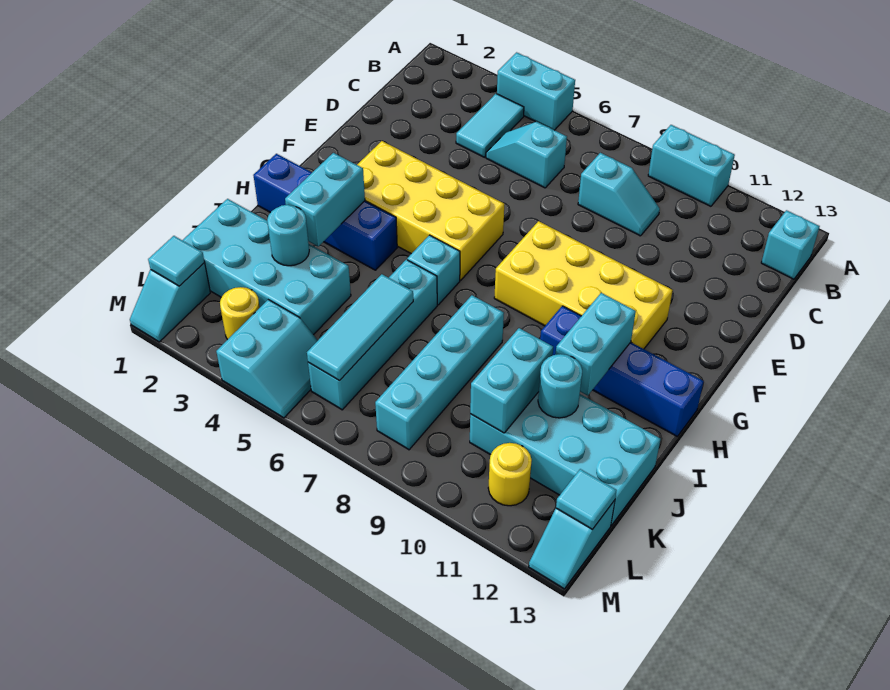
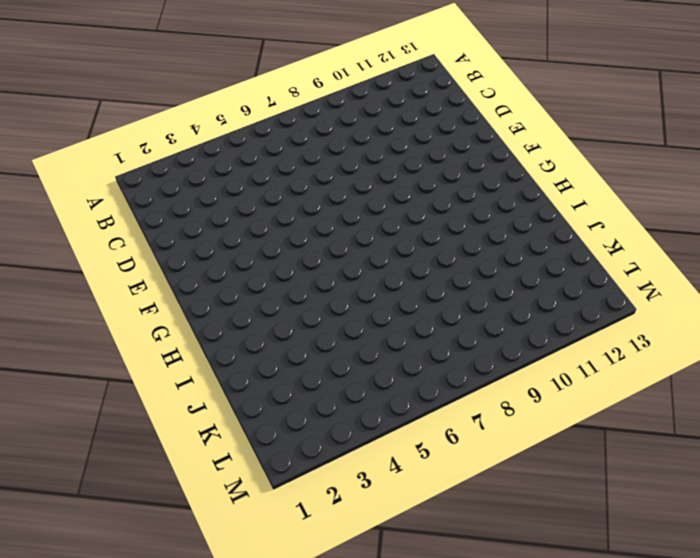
none -> cyan brick A4:A5 level 1
none -> cyan brick A9:A10 level 1
none -> cyan tile B4:C4 level 1

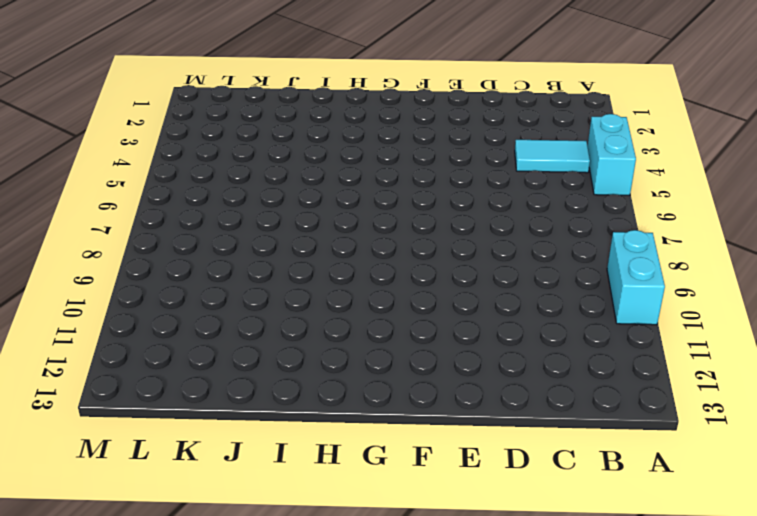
none -> cyan brick B13 level 1
none -> cyan slope C5:C6 level 1 top 6
none -> cyan slope C8:C9 level 1 top 8

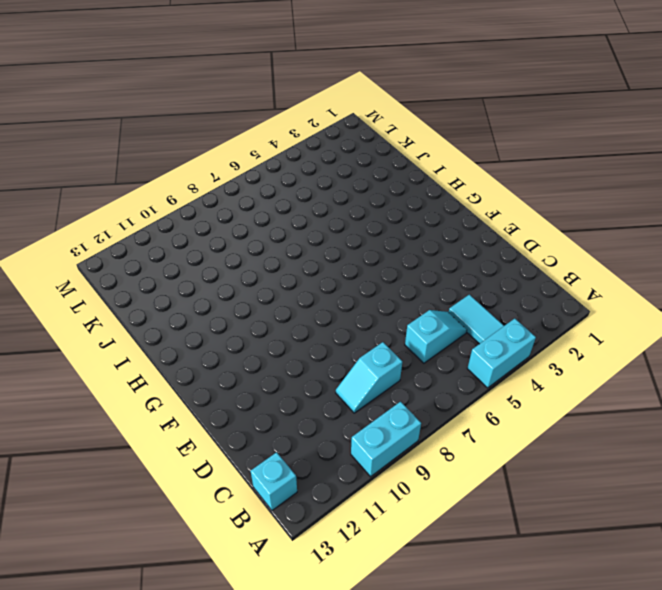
none -> yellow brick F3:G6 level 1
none -> yellow brick F8:G11 level 1
none -> blue brick H1:H4 level 1

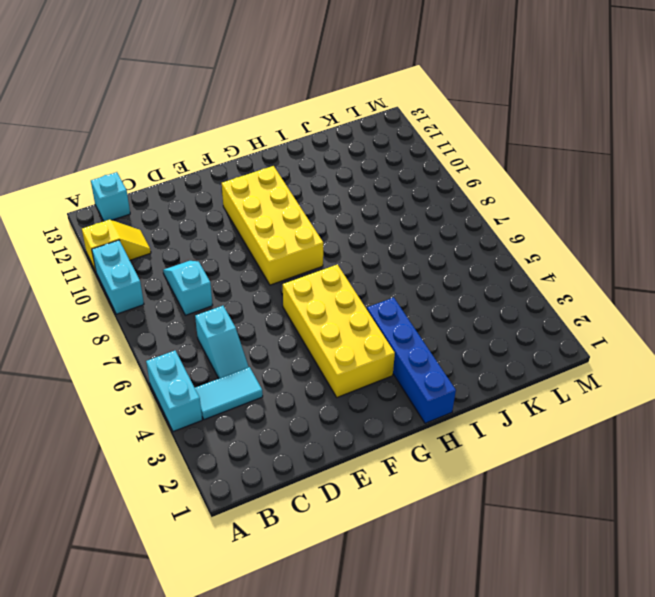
yellow slope A11:B11 level 1 top A -> none
none -> cyan brick H6 level 1
none -> blue brick H10:H13 level 1
none -> cyan brick I6:L6 level 1

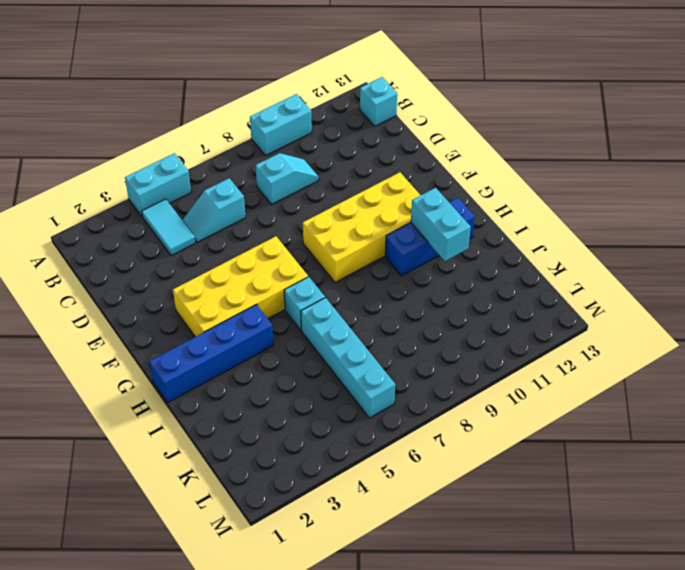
blue brick H10:H12 level 1 -> blue brick H10:H13 level 1
none -> cyan brick I8:L8 level 1
none -> cyan brick J1:K4 level 1
none -> cyan brick J10:K13 level 1

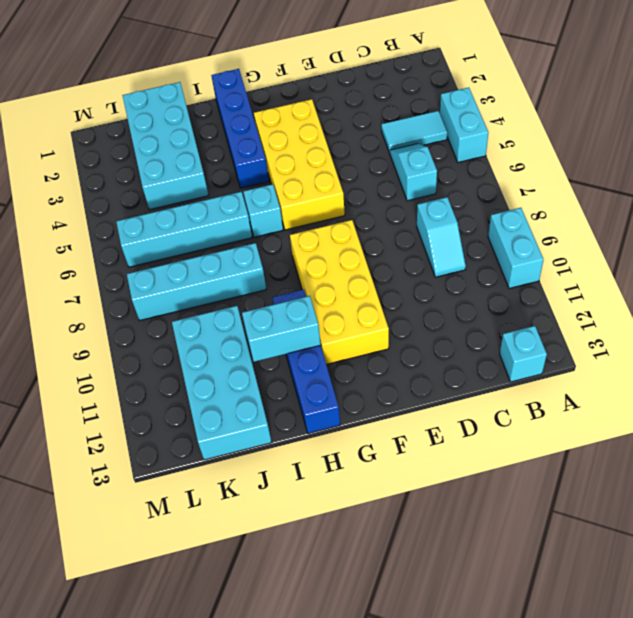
none -> cyan slope L1:M1 level 1 top L
none -> yellow round brick L3 level 1
none -> cyan slope L4:M5 level 1 top 4

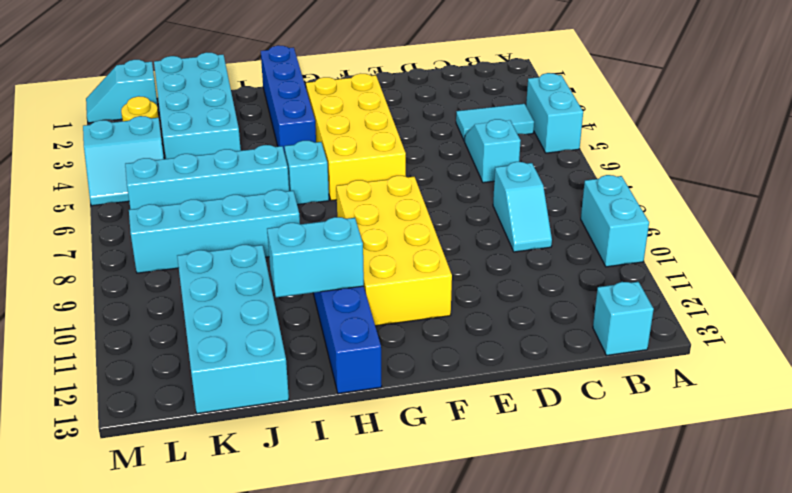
none -> yellow round brick L11 level 1
none -> cyan slope L13:M13 level 1 top L
none -> cyan brick H3:I3 level 2

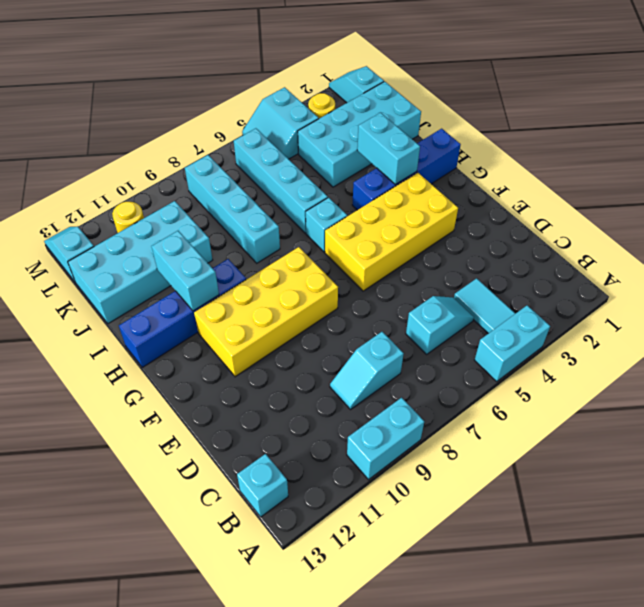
none -> cyan round brick J3 level 2
none -> cyan tile J6:L6 level 2
none -> cyan brick J10:K10 level 2

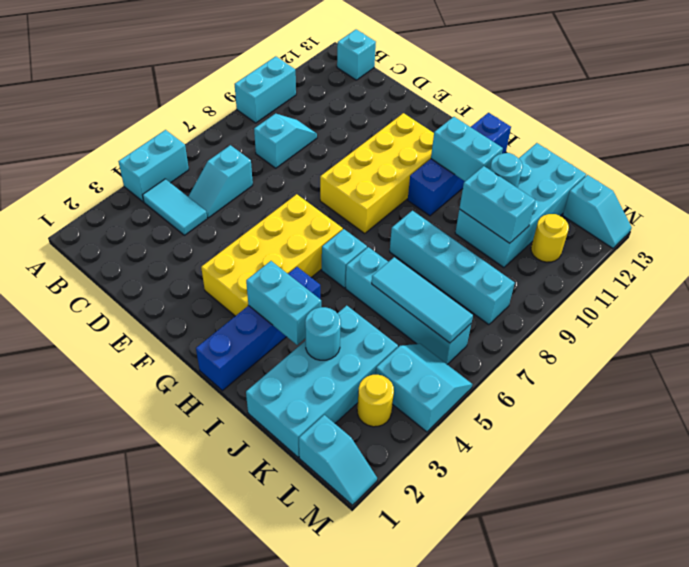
none -> cyan tile L1 level 2
none -> cyan tile L13 level 2

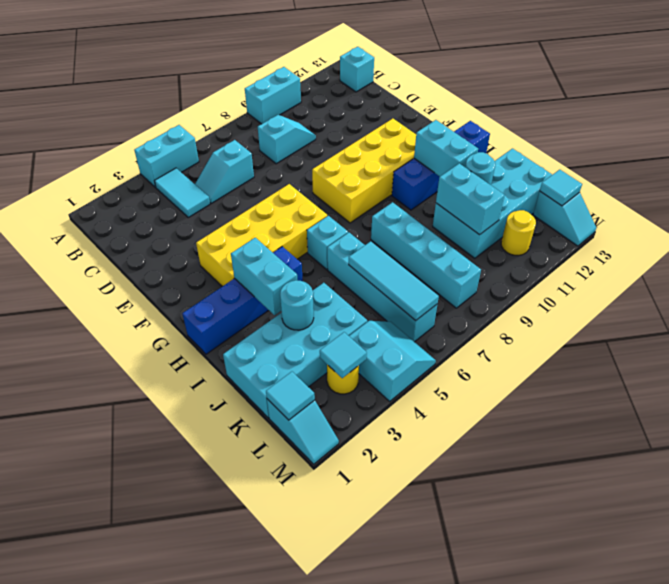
cyan tile L3 level 2 -> none

